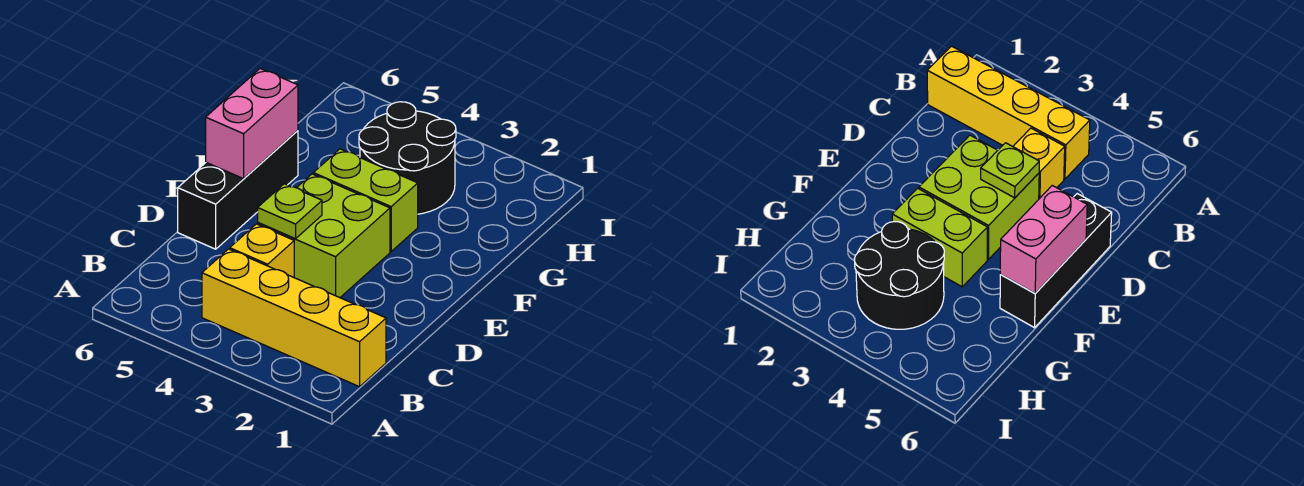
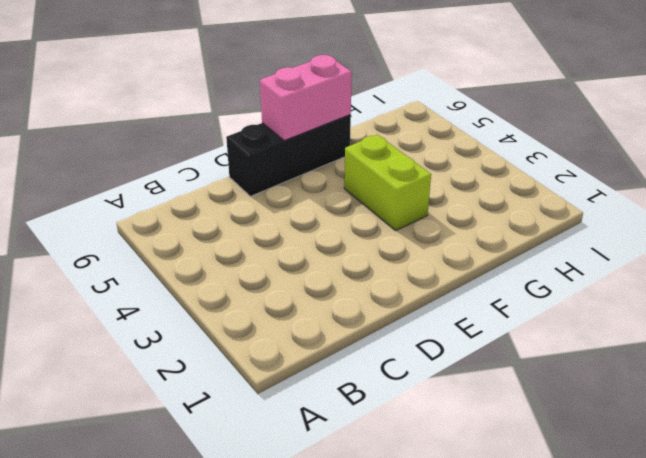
none -> yellow brick B1:B4 level 1
none -> yellow brick C4 level 1

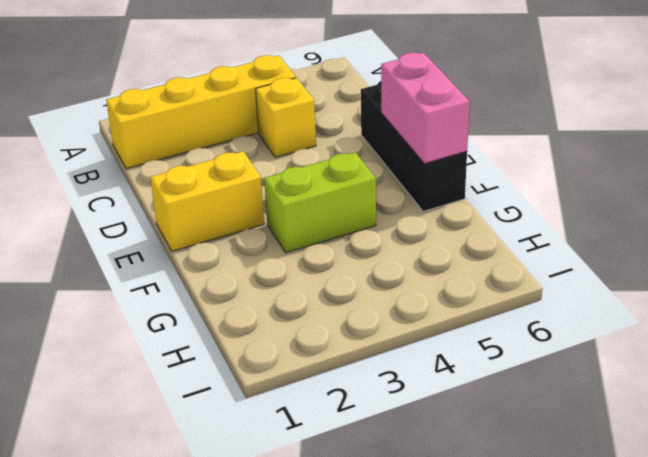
yellow brick E1:E2 level 1 -> none
none -> lime brick D3:E4 level 1
none -> black round brick G3:H4 level 1

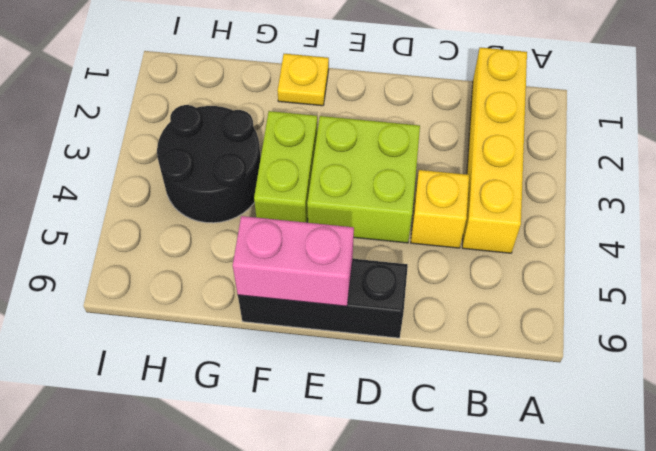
yellow plate F1 level 1 -> none
none -> lime plate D4 level 2

